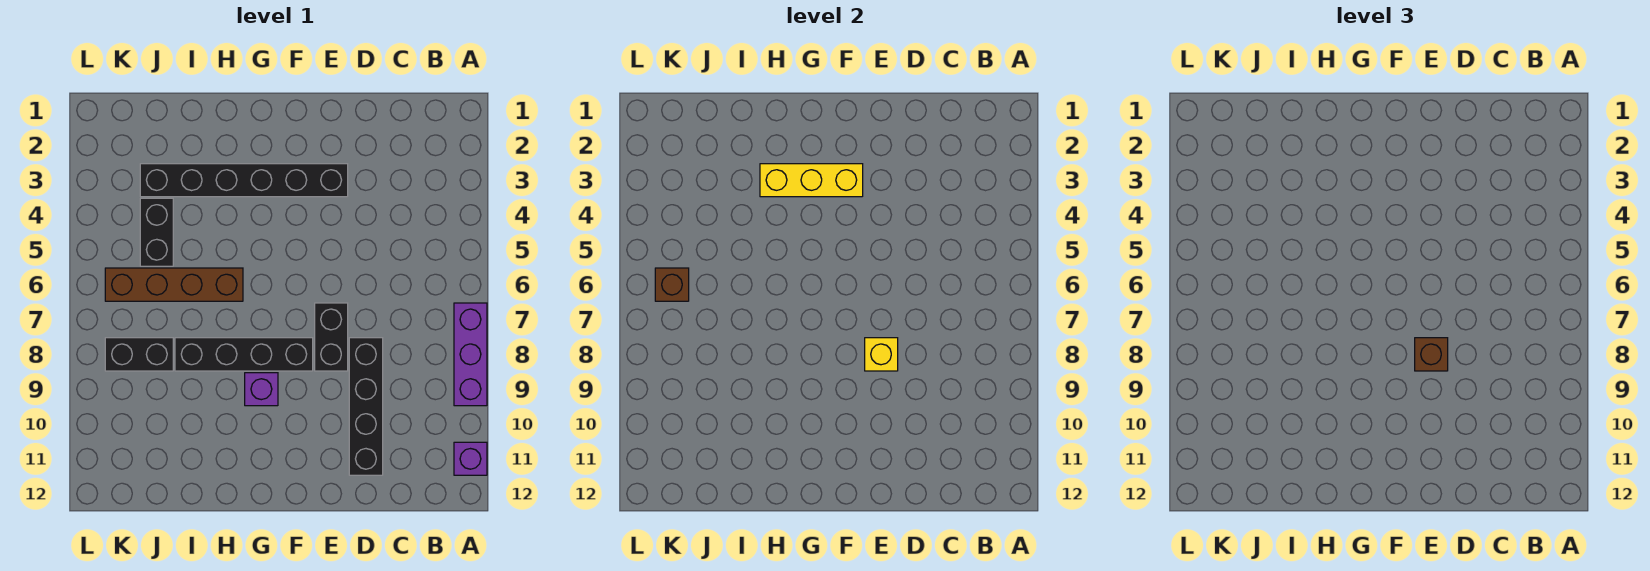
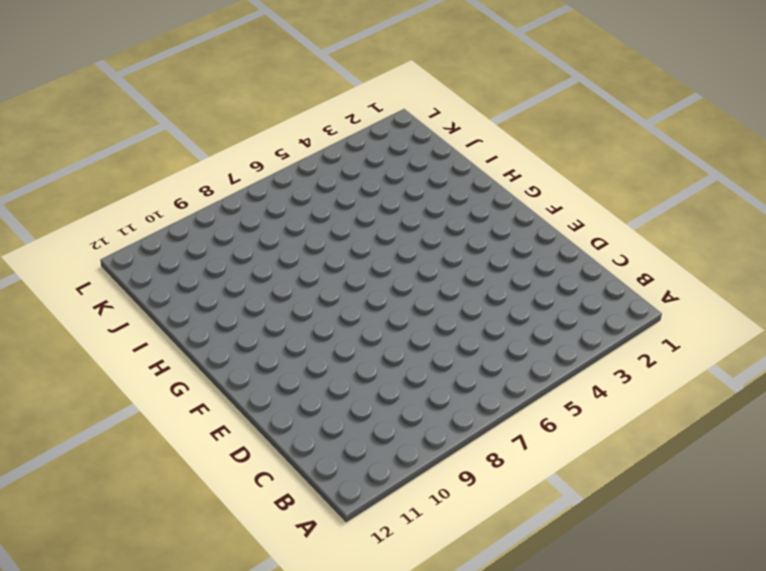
none -> purple brick A7:A9 level 1
none -> purple brick A11 level 1
none -> black brick D8:D11 level 1

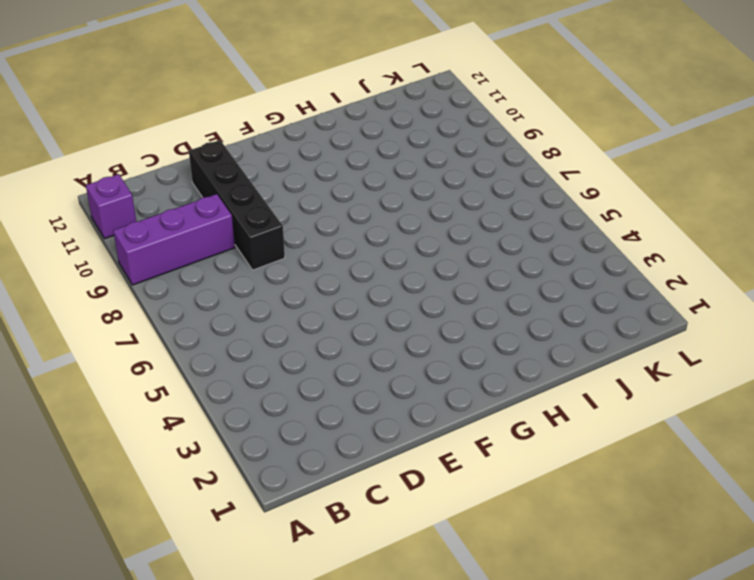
purple brick A9:C9 level 1 -> purple brick A7:A9 level 1
none -> black brick E3:J3 level 1
none -> black brick E7:E8 level 1
none -> black brick F8:I8 level 1

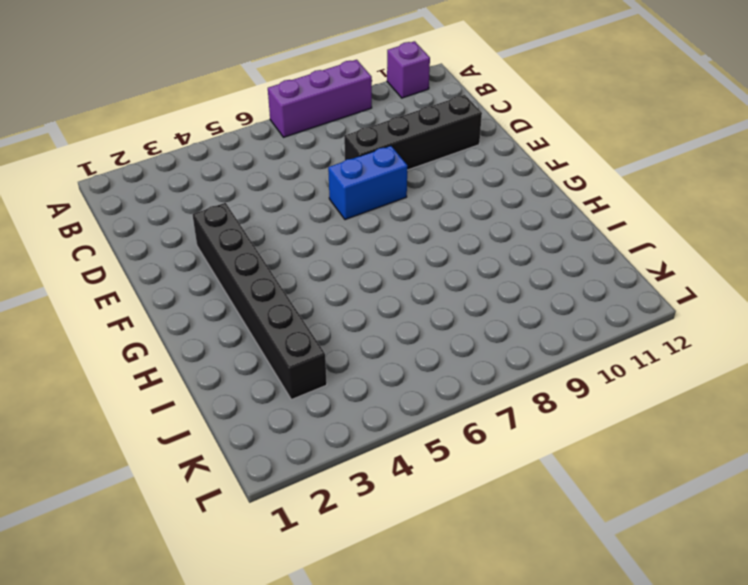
blue brick E7:E8 level 1 -> black brick E7:E8 level 1
none -> black brick F8:I8 level 1
none -> purple brick G9 level 1
none -> brown brick H6:K6 level 1

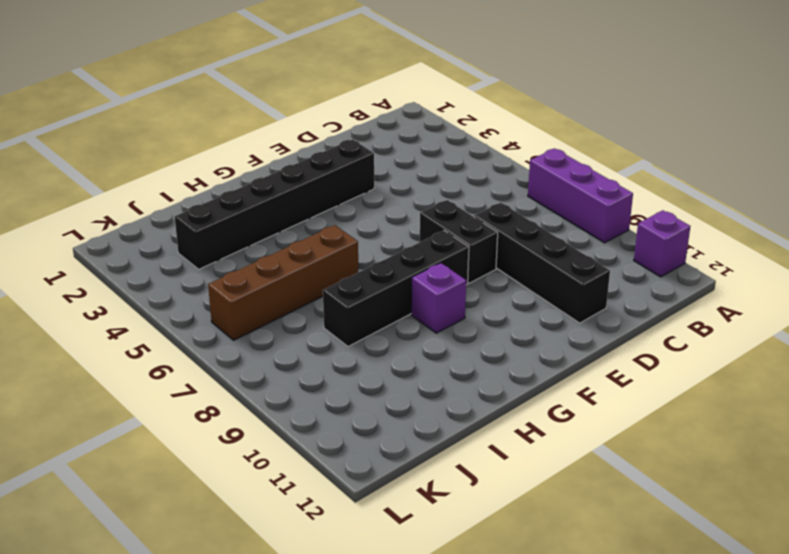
none -> black brick J4:J5 level 1
none -> black brick J8:K8 level 1
none -> yellow brick E8 level 2

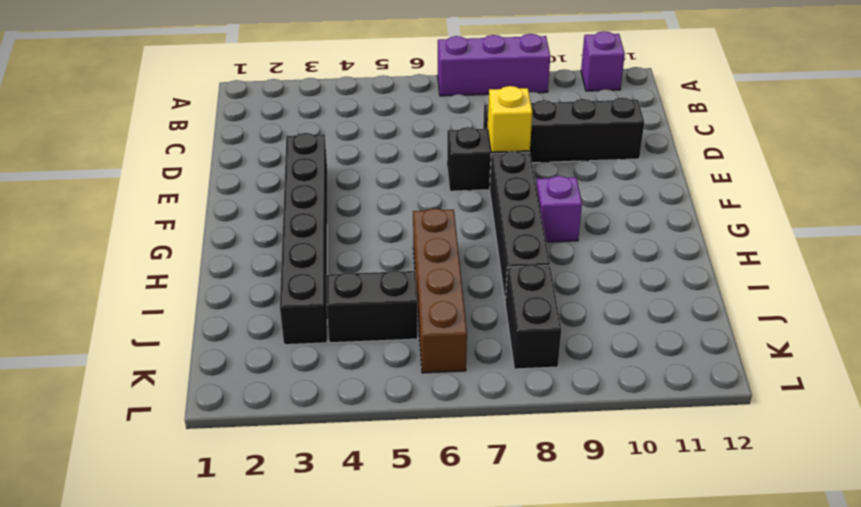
none -> yellow brick F3:H3 level 2
none -> brown brick K6 level 2
none -> brown brick E8 level 3

